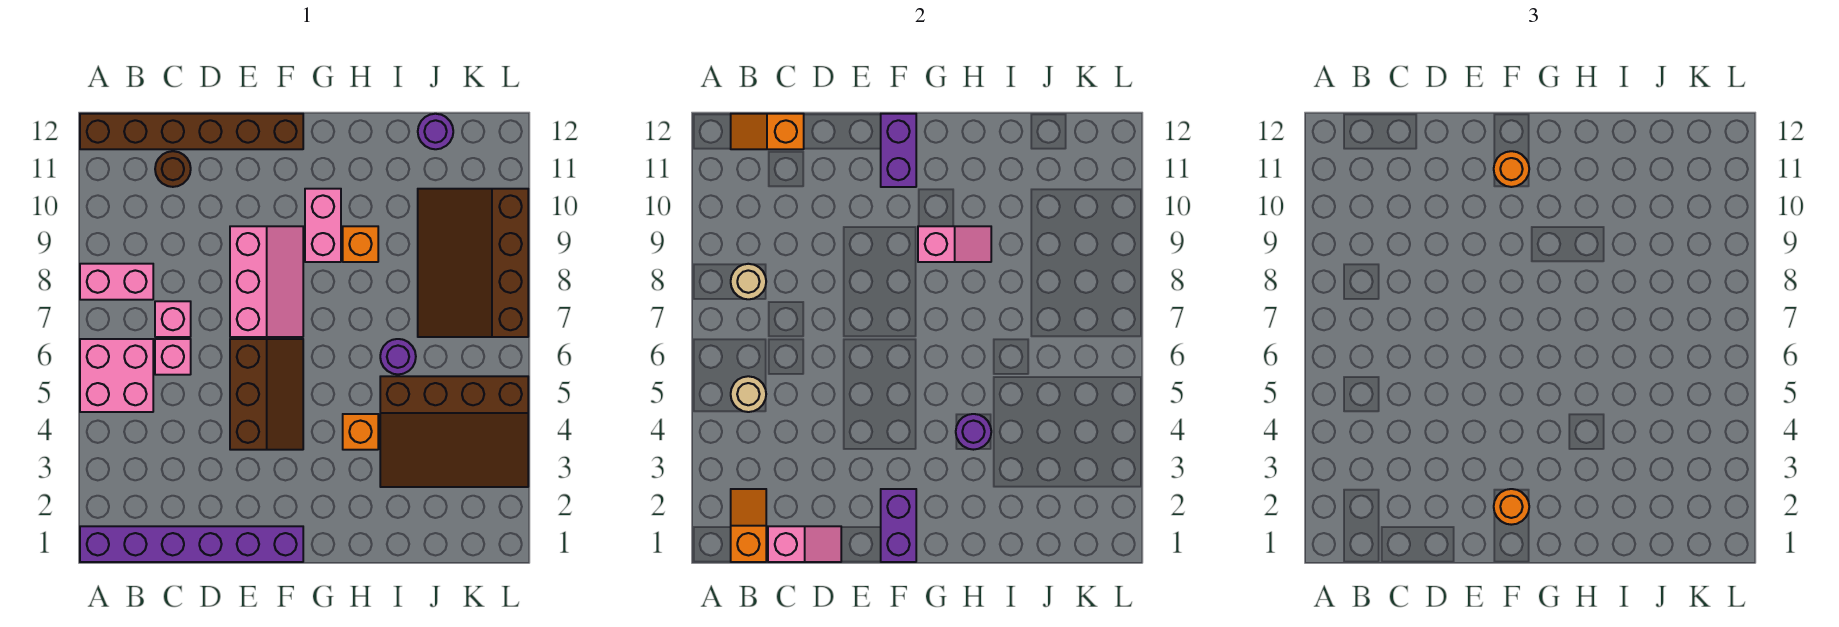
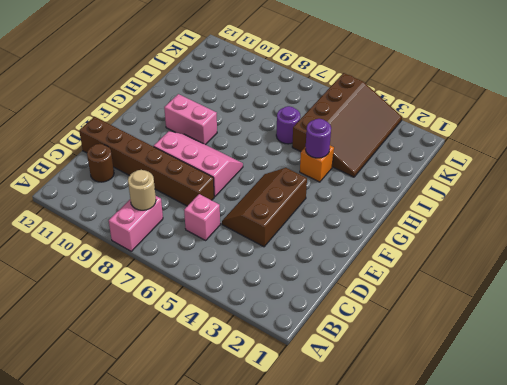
brown slope D4:F5 level 1 top 4 -> brown slope E4:F6 level 1 top E
brown brick D7:D12 level 1 -> brown brick A12:F12 level 1
none -> purple brick A1:F1 level 1
none -> pink brick A5:B6 level 1
none -> pink brick C7 level 1

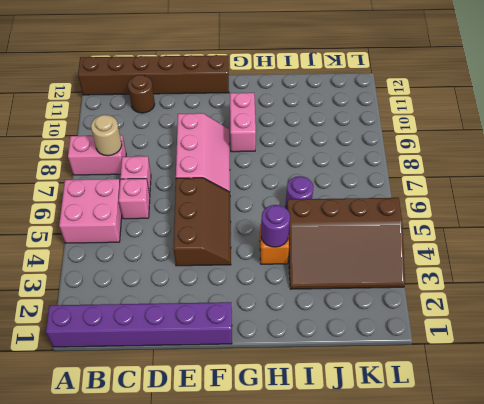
none -> orange brick H9 level 1
none -> brown slope J7:L10 level 1 top L
none -> purple round brick J12 level 1

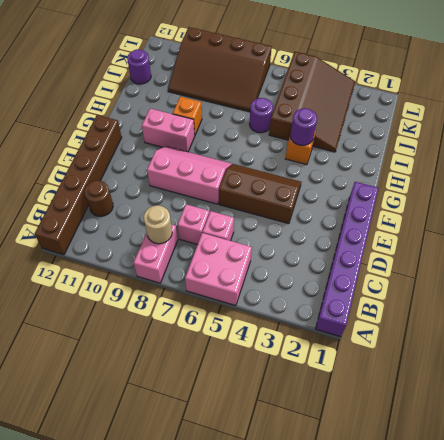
none -> orange slope B1:B2 level 2 top 1
none -> tan round brick B5 level 2
none -> orange slope B12:C12 level 2 top C

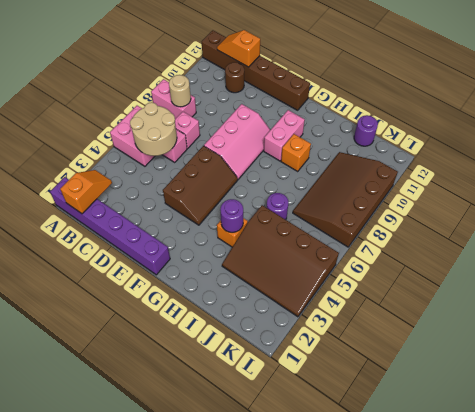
tan round brick B5:C6 level 2 -> tan round brick B5 level 2
none -> pink slope C1:D1 level 2 top C
none -> purple brick F1:F2 level 2
none -> purple brick F11:F12 level 2

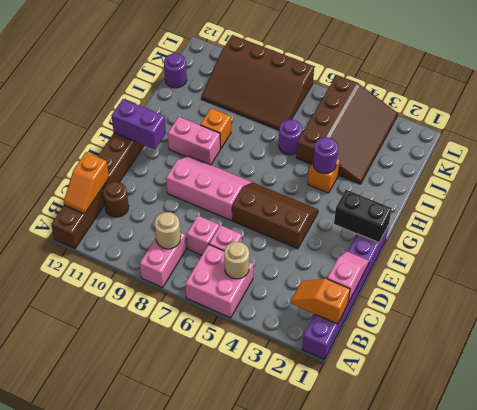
black brick F1:F2 level 2 -> purple brick F1:F2 level 2
none -> pink slope G9:H9 level 2 top G
none -> orange round brick F2 level 3
none -> orange round brick F11 level 3

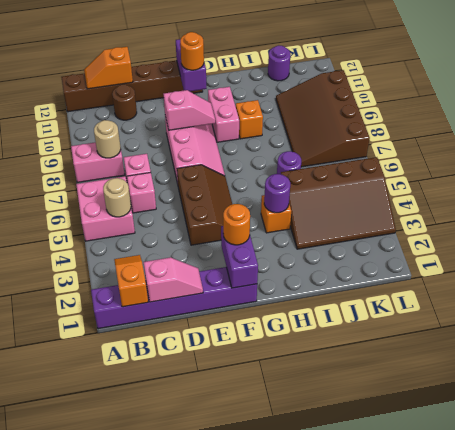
pink slope E9:F9 level 2 top E -> pink slope G9:H9 level 2 top G

